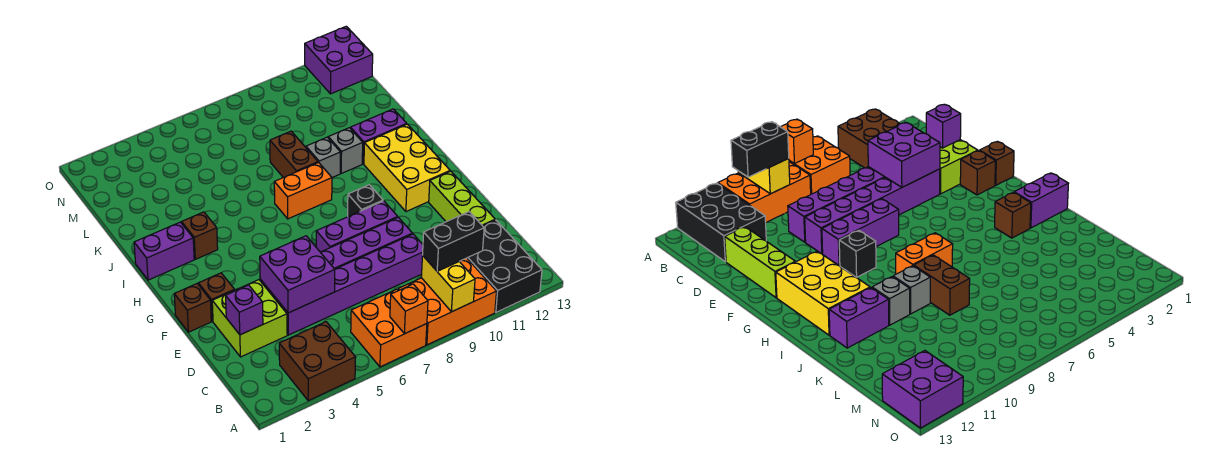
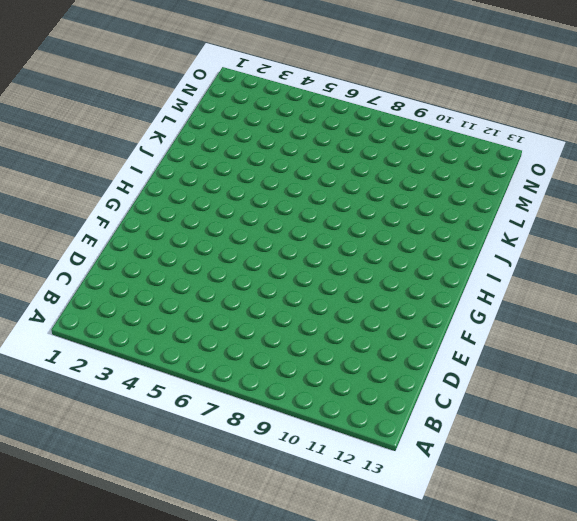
none -> brown brick A3:B4 level 1
none -> orange brick A6:B7 level 1
none -> orange brick A8:B10 level 1

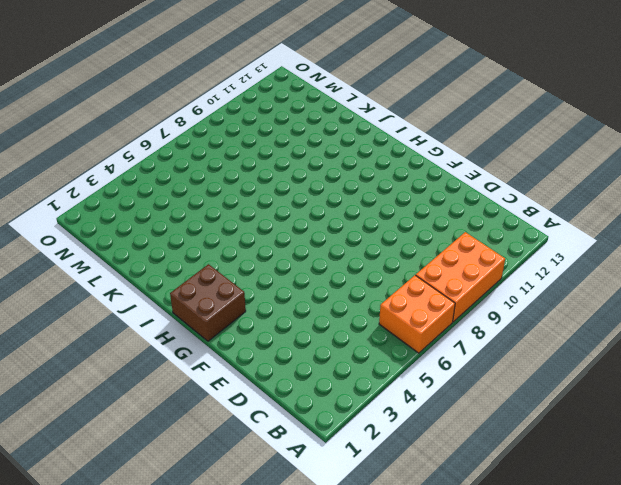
brown brick G1:H2 level 1 -> brown brick A3:B4 level 1
none -> black brick A11:C12 level 1
none -> lime brick D2:E3 level 1
none -> purple brick D4:D9 level 1

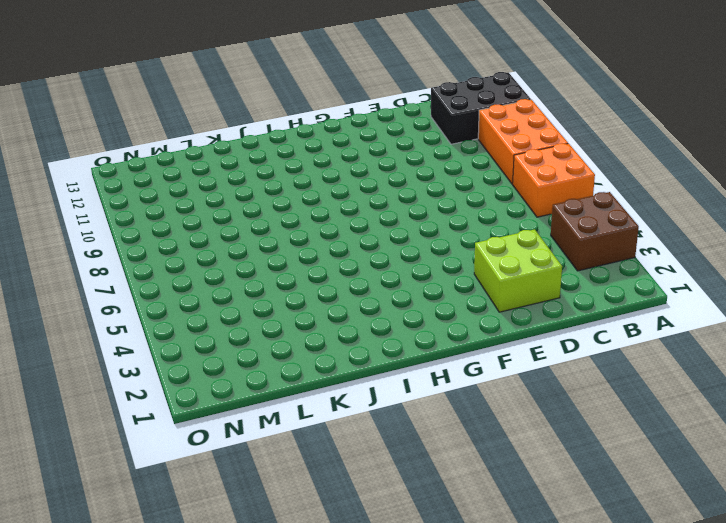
none -> purple brick D4:D9 level 1
none -> lime brick D12:F12 level 1
none -> purple brick E4:E9 level 1

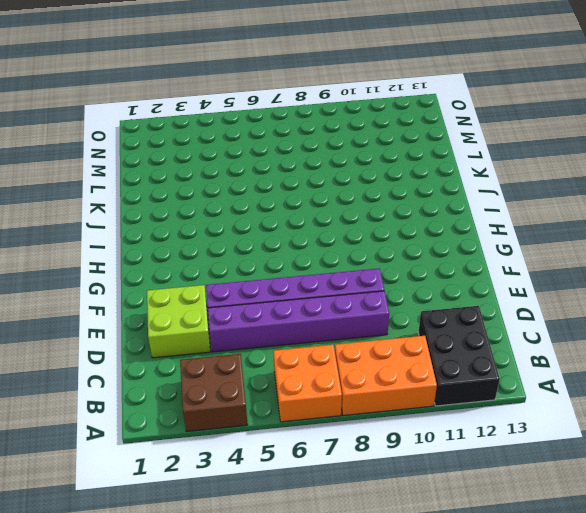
none -> lime brick D12:F12 level 1
none -> brown brick F1 level 1
none -> brown brick F2 level 1

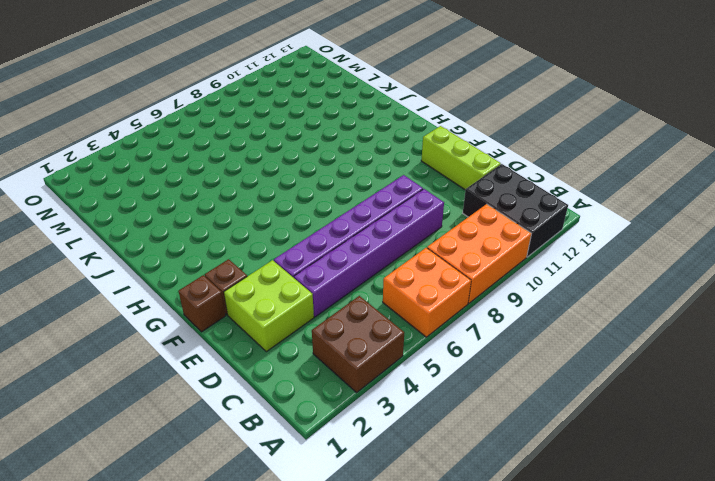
none -> purple brick F7:F9 level 1
none -> black brick G9 level 1
none -> yellow brick G11:I12 level 1

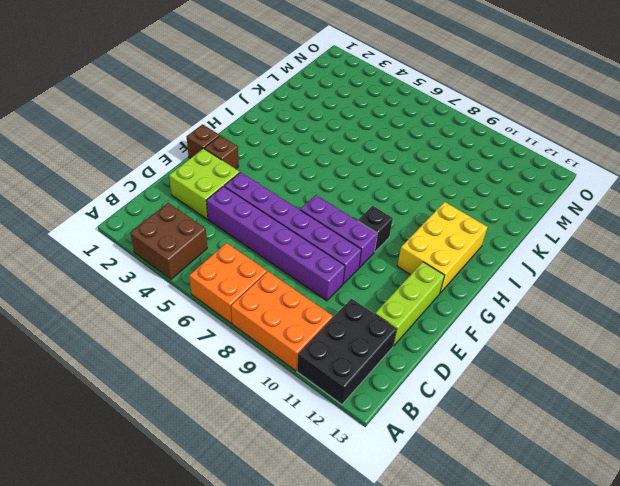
none -> purple brick I1:I2 level 1
none -> brown brick I3 level 1
none -> orange brick I7:I8 level 1

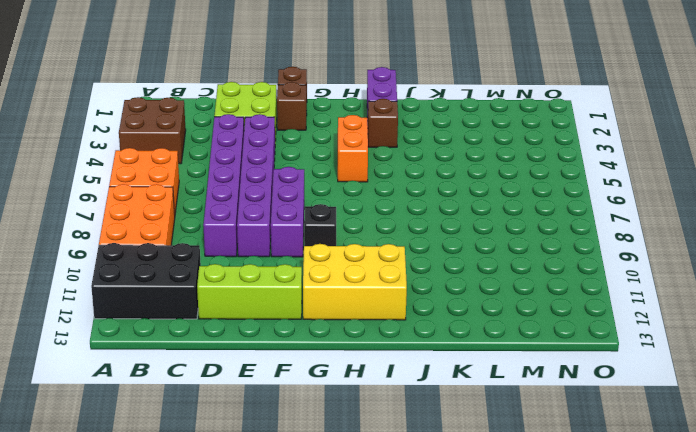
orange brick H4:H5 level 1 -> orange brick I7:I8 level 1
none -> brown brick J8:K8 level 1
none -> grey brick J9 level 1
none -> grey brick J10 level 1

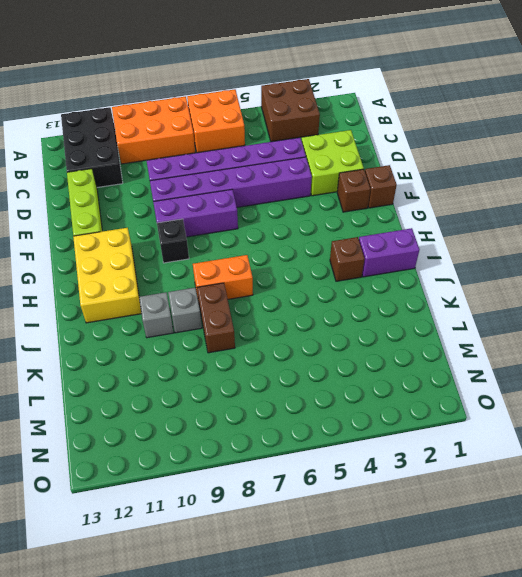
none -> purple brick J11:J12 level 1
none -> purple brick N12:O13 level 1
none -> orange brick A7 level 2

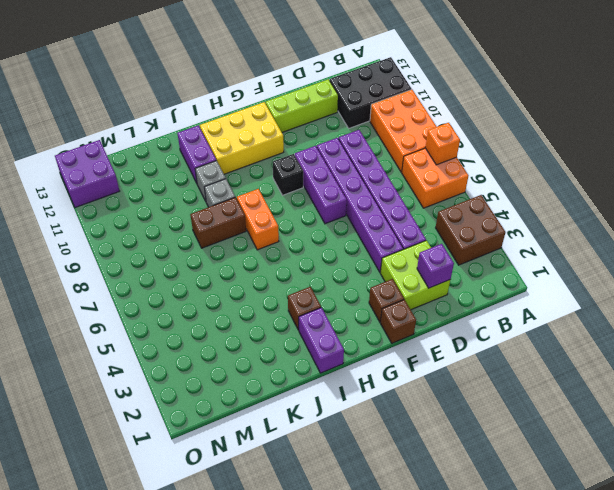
none -> yellow brick A9:B9 level 2
none -> purple brick D4:E5 level 2
none -> black brick B9:B10 level 3

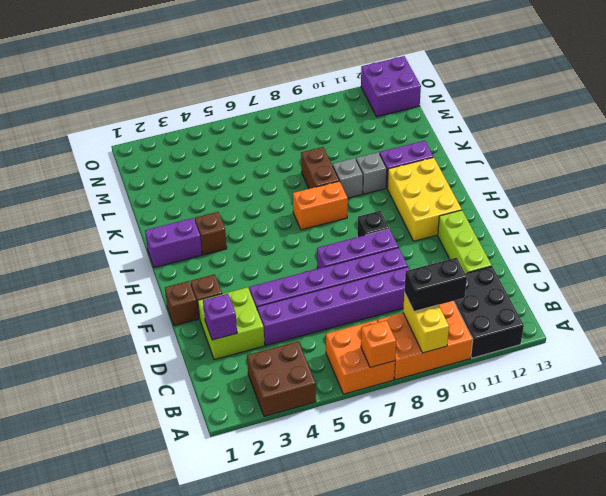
none -> purple brick D4:E5 level 2

